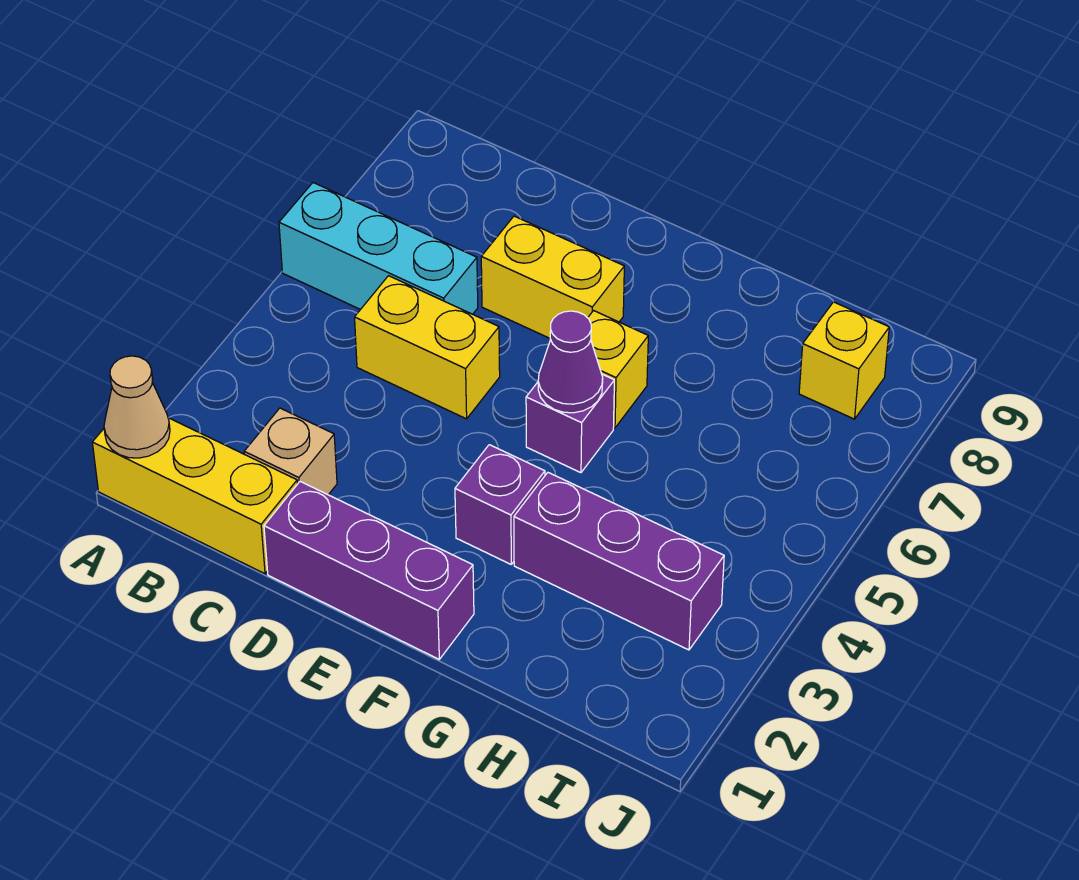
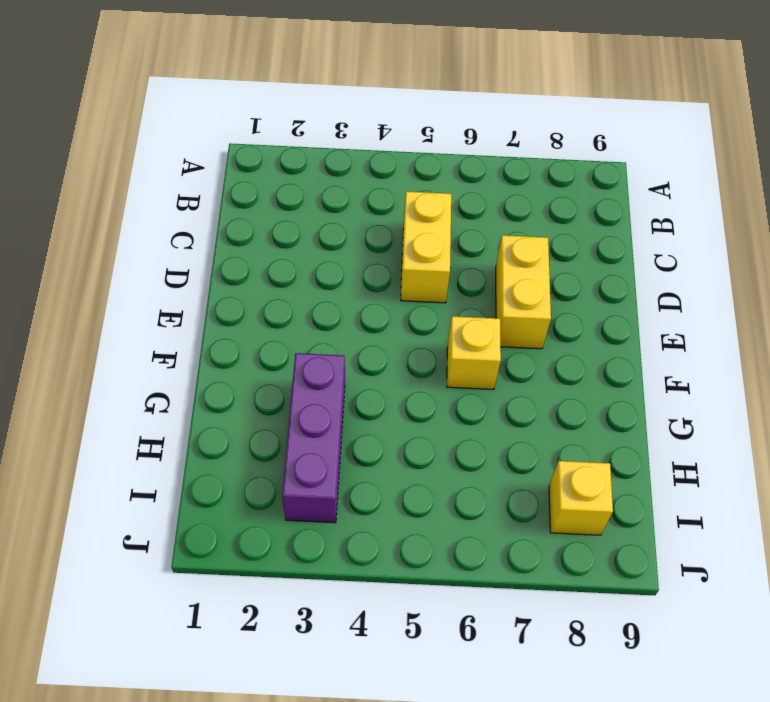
none -> yellow brick A1:C1 level 1
none -> cyan brick A6:C6 level 1
none -> tan brick C2 level 1

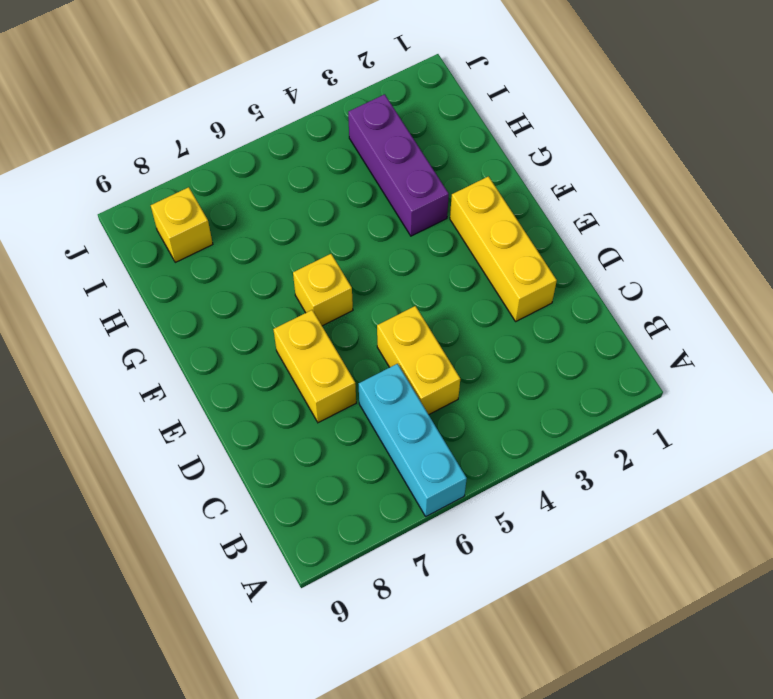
yellow brick D2:F2 level 1 -> yellow brick A1:C1 level 1
none -> tan brick C2 level 1
none -> purple brick D1:F1 level 1
none -> purple brick F3 level 1

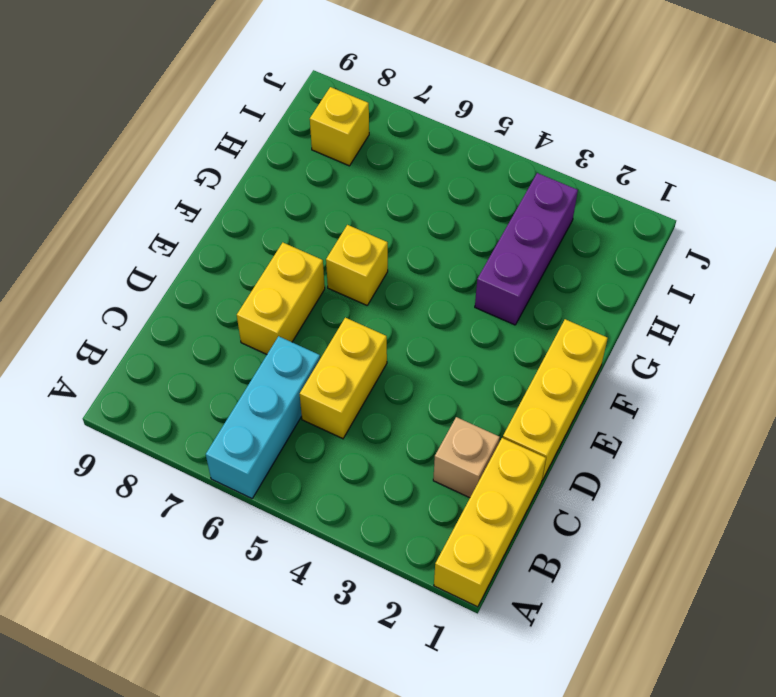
yellow brick D1:F1 level 1 -> purple brick D1:F1 level 1
none -> purple brick F3 level 1
none -> purple brick F5 level 1
none -> tan cone A1 level 2

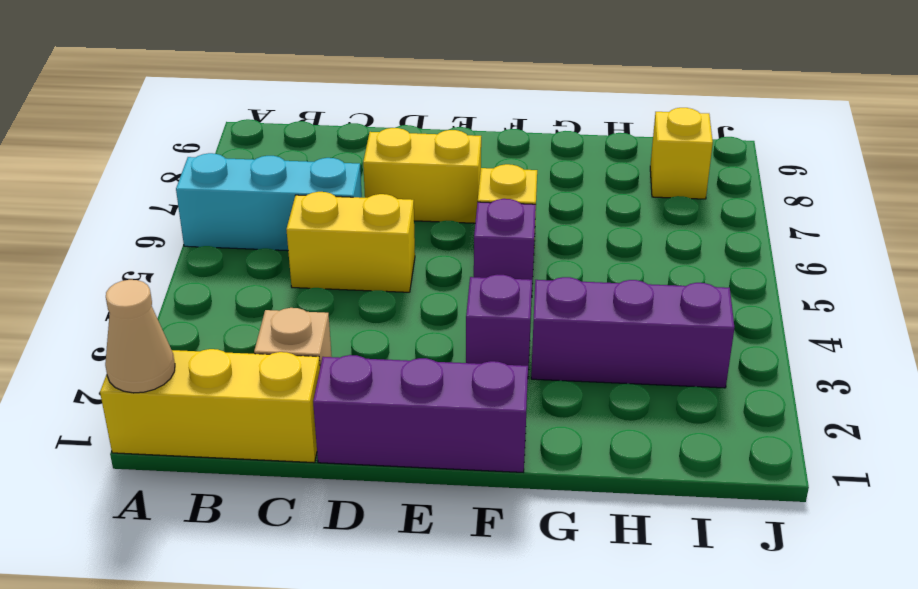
none -> purple cone F5 level 2

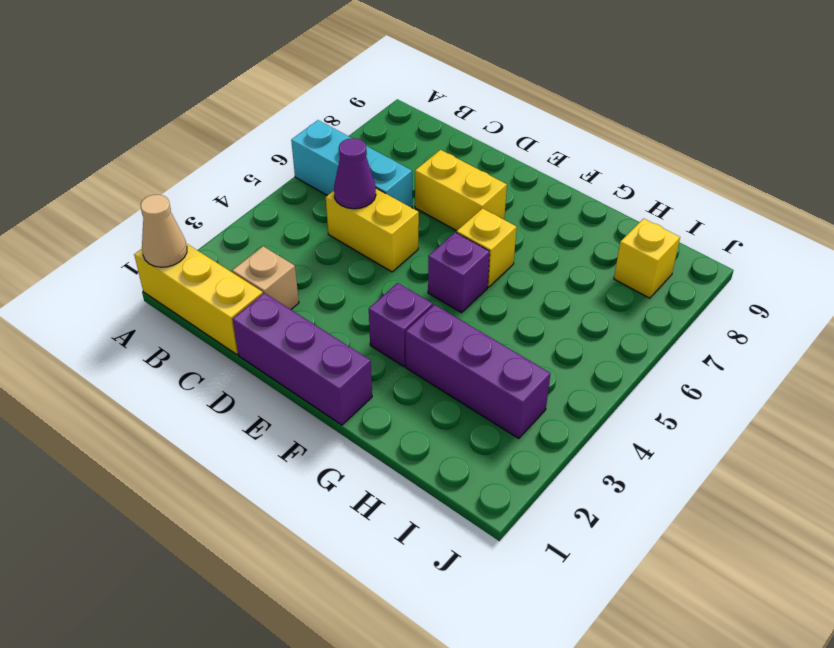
purple cone C5 level 2 -> purple cone F5 level 2

